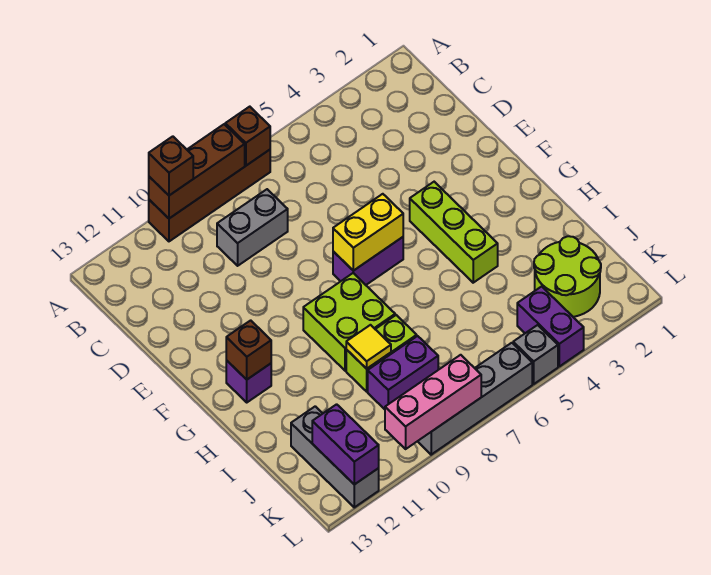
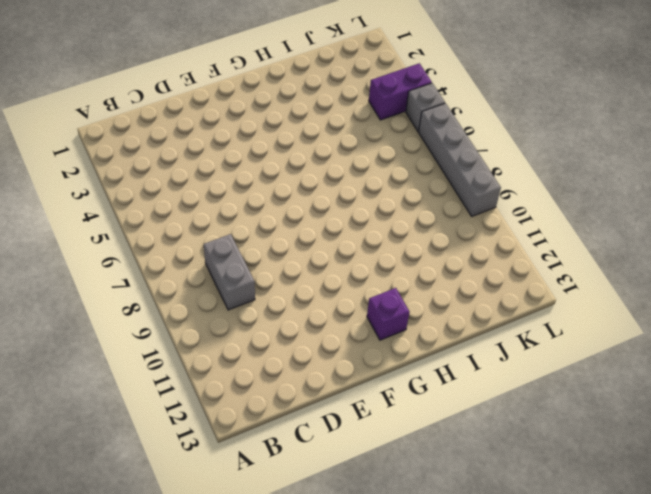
none -> brown brick A7:A10 level 1
none -> lime brick F4:H4 level 1
none -> purple brick F6:F7 level 1

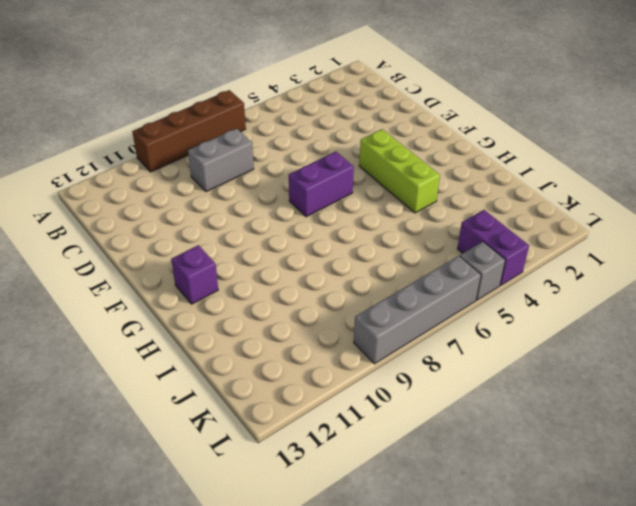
none -> lime brick G8:H9 level 1
none -> lime brick I8:I9 level 1
none -> lime round brick J2:K3 level 1

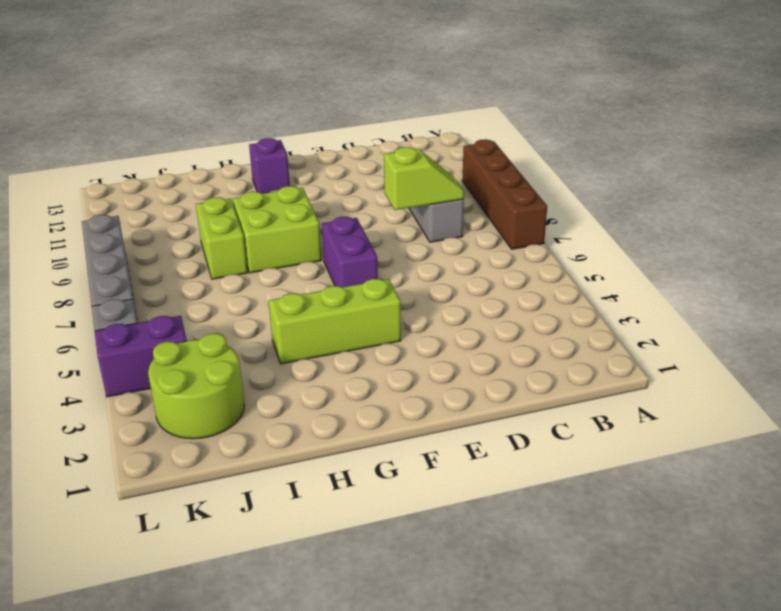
lime slope C8:D8 level 2 top D -> none
none -> purple brick J8:J9 level 1
none -> grey brick J12:L12 level 1
none -> brown brick A7 level 2

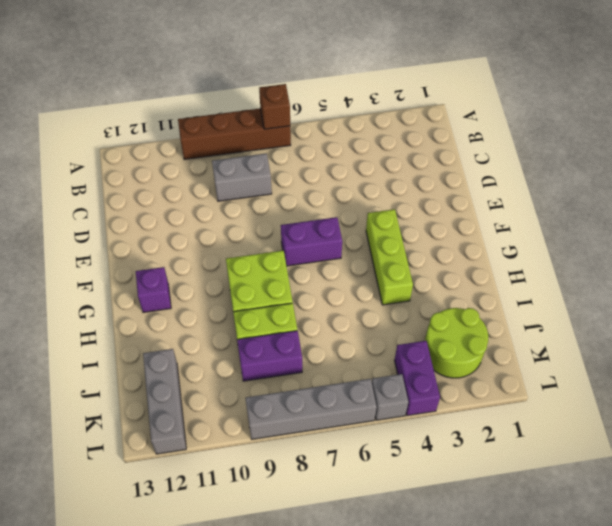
none -> brown brick A8:A10 level 2
none -> yellow brick F6:F7 level 2
none -> brown brick G12 level 2

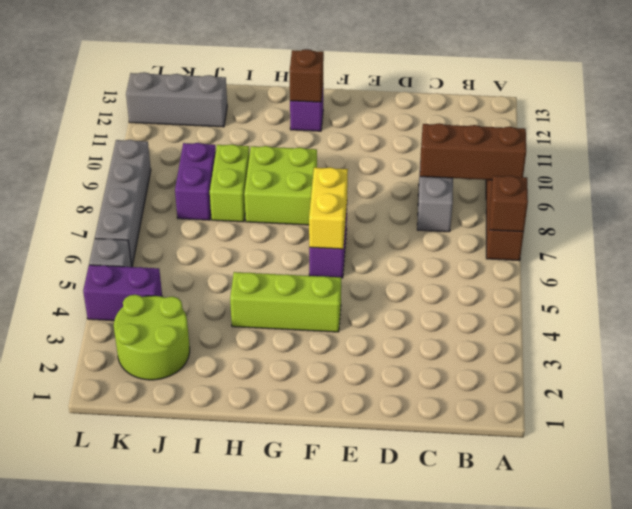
brown brick A9:C9 level 2 -> brown brick A8:A10 level 2
none -> yellow tile I9 level 2
none -> purple brick K12:L12 level 2
none -> pink brick L8:L10 level 2

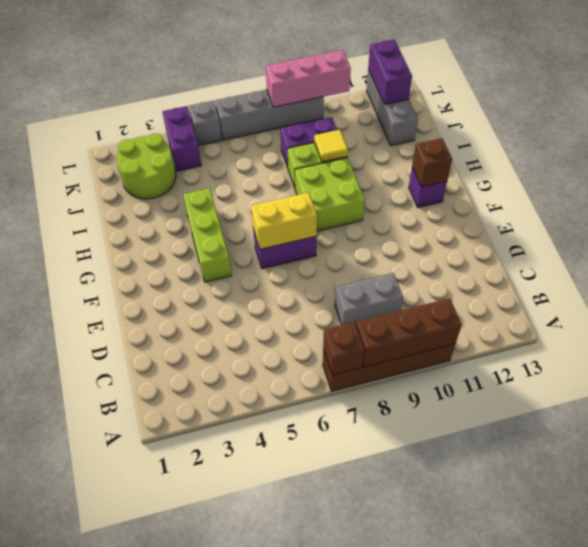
none -> brown brick A10 level 3

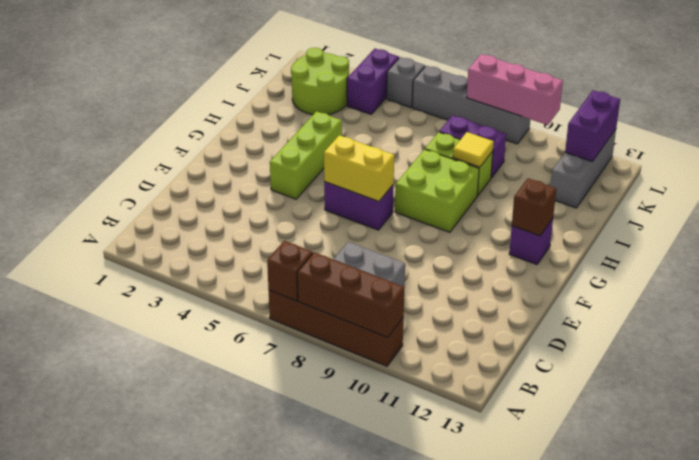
none -> brown brick A10 level 3

